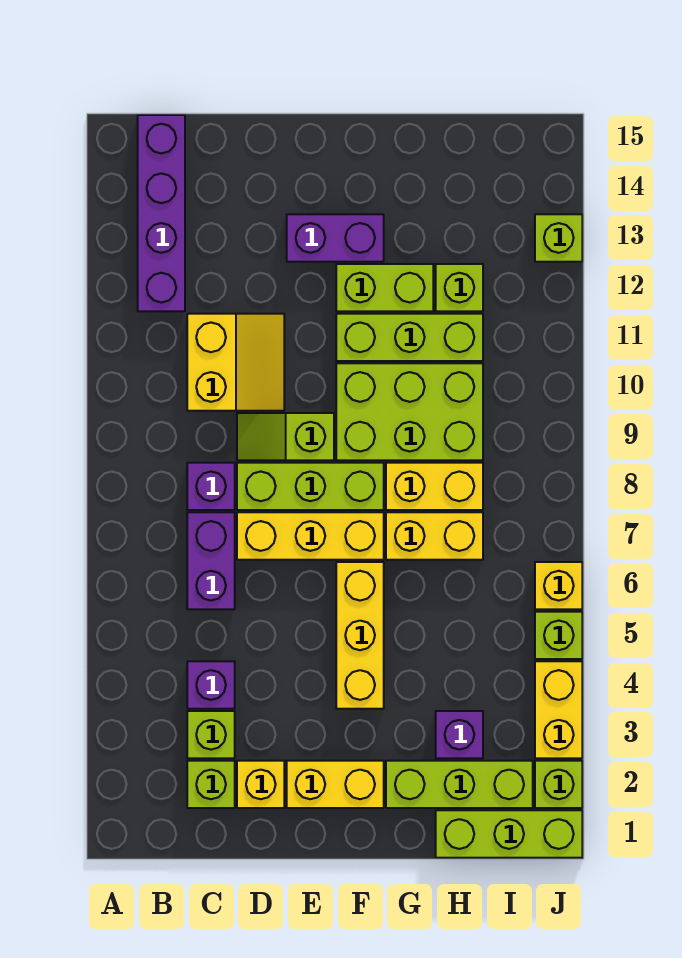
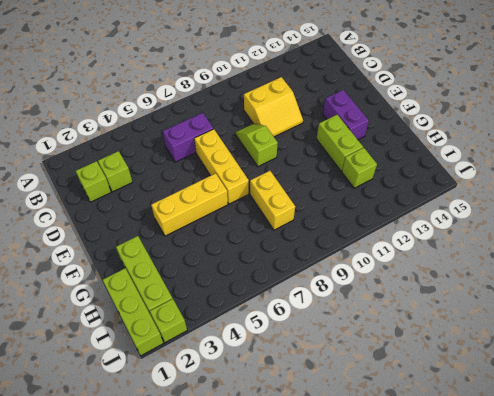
none -> purple brick B12:B15 level 1
none -> purple brick C4 level 1
none -> purple brick C8 level 1

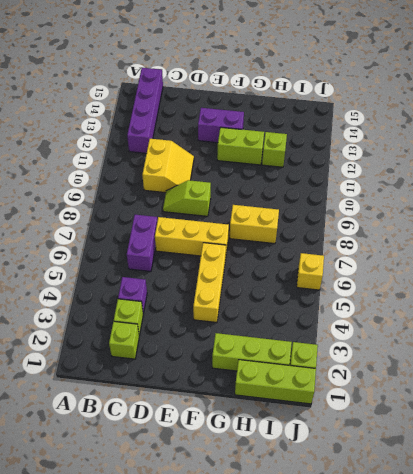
none -> purple brick C8 level 1
none -> yellow brick D2 level 1
none -> lime brick D8:F8 level 1

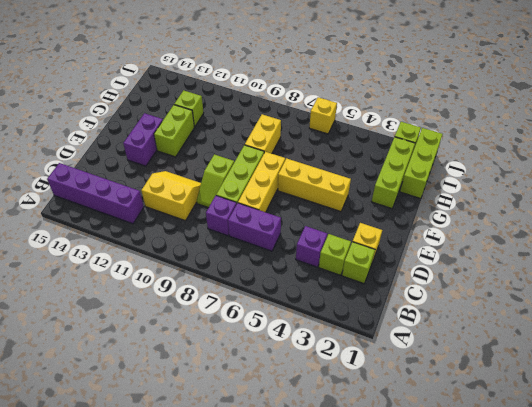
none -> yellow brick E2:F2 level 1
none -> lime brick F9:H10 level 1
none -> lime brick F11:H11 level 1

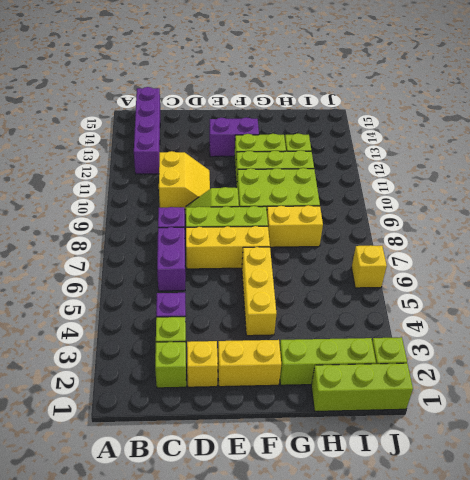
none -> yellow brick G7:H7 level 1
none -> purple brick H3 level 1
none -> yellow brick J3:J4 level 1

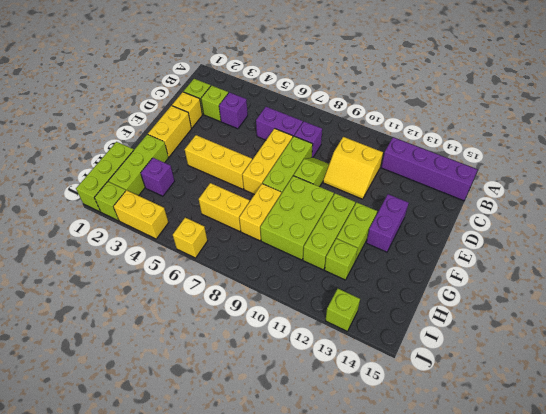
yellow brick H6:H7 level 1 -> yellow brick G7:H7 level 1
none -> lime brick J5 level 1

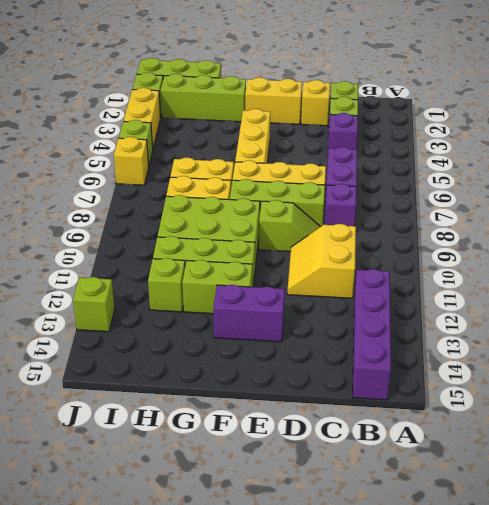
none -> purple brick H3 level 1

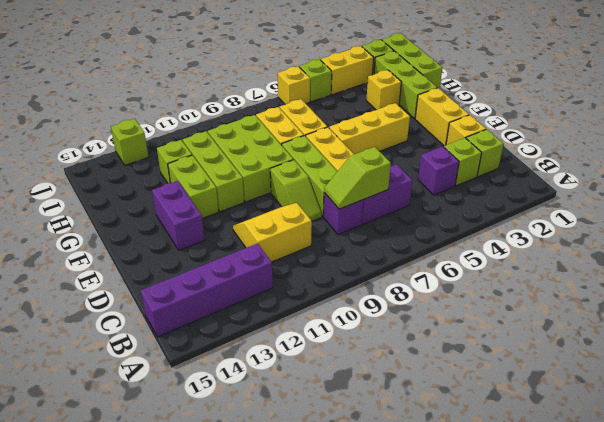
lime slope C7:C8 level 2 top 7 -> none
yellow brick H3 level 1 -> purple brick H3 level 1

